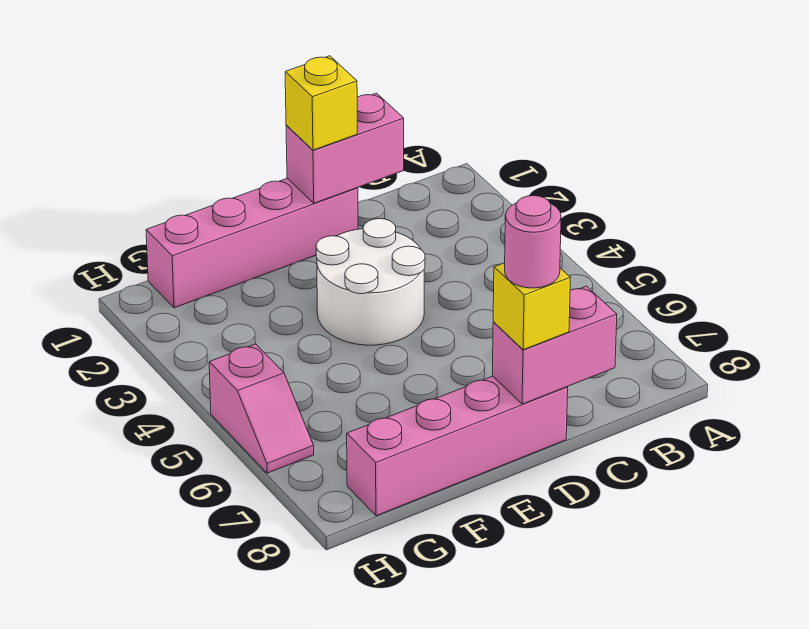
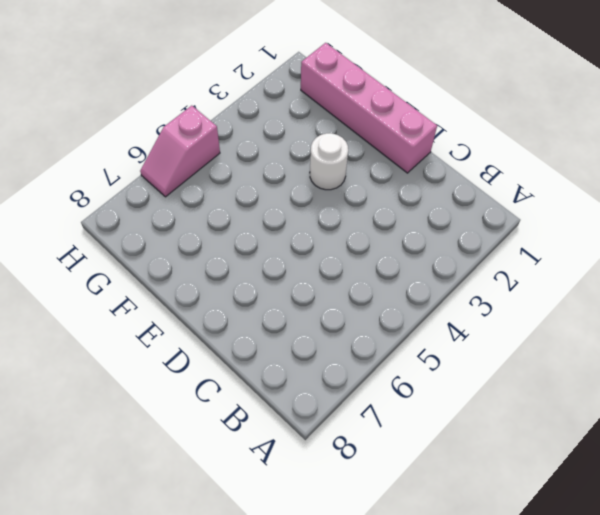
white round brick E3 level 1 -> white round brick D3:E4 level 1
none -> pink brick D8:G8 level 1
none -> pink brick C1:D1 level 2

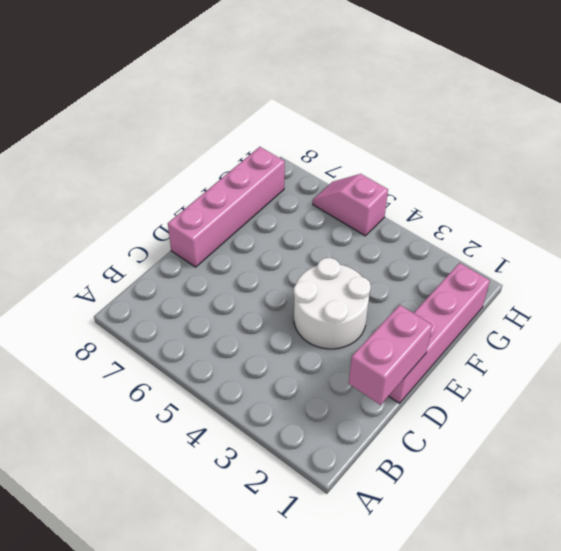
none -> pink brick C8:D8 level 2
none -> yellow brick D1 level 3

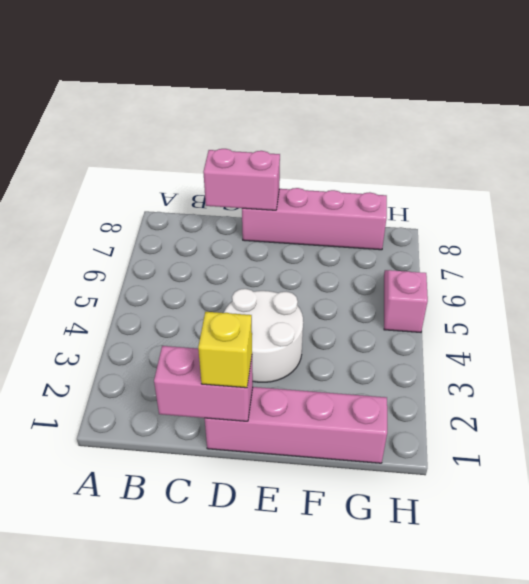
none -> yellow brick D8 level 3
none -> pink round brick D8 level 4

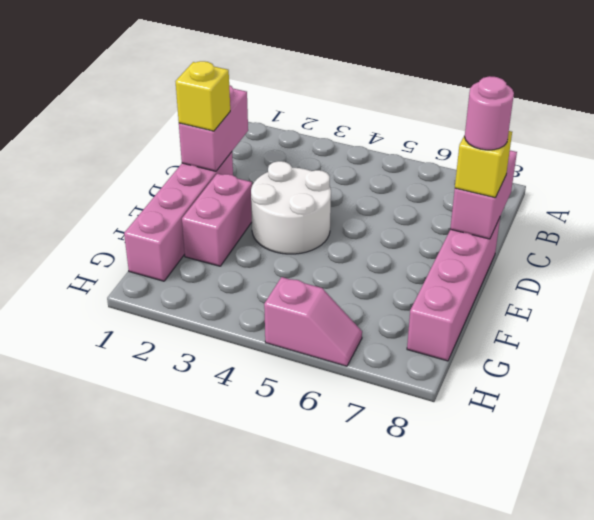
pink brick E2:F2 level 1 -> none

